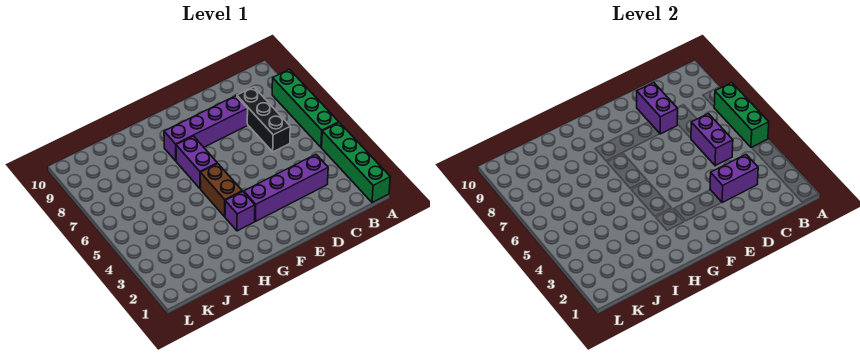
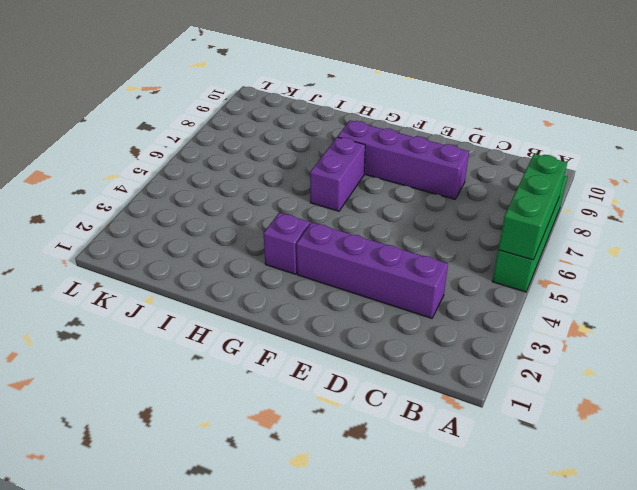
none -> green brick A1:A4 level 1
none -> black brick C6:C8 level 1
none -> brown brick G4:G5 level 1

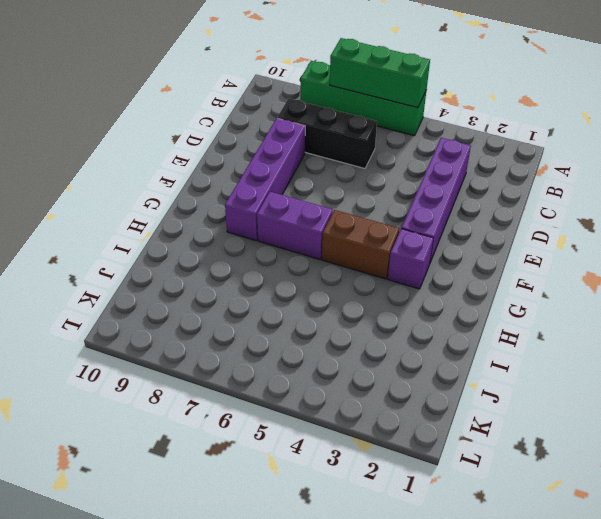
none -> green brick A1:A4 level 1
none -> purple brick C3:D3 level 2
none -> purple brick C5:C6 level 2

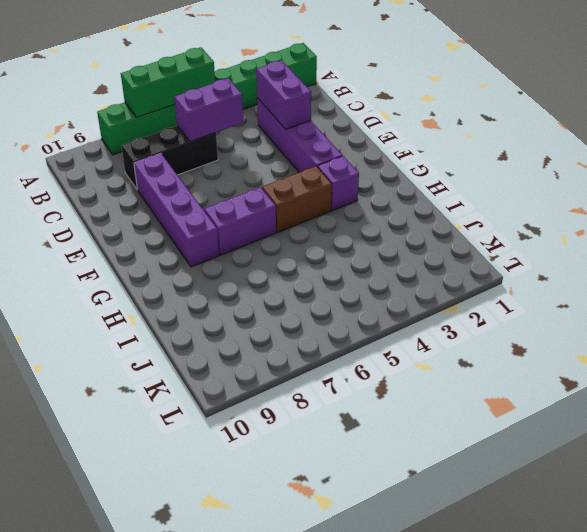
none -> purple brick D8:D9 level 2

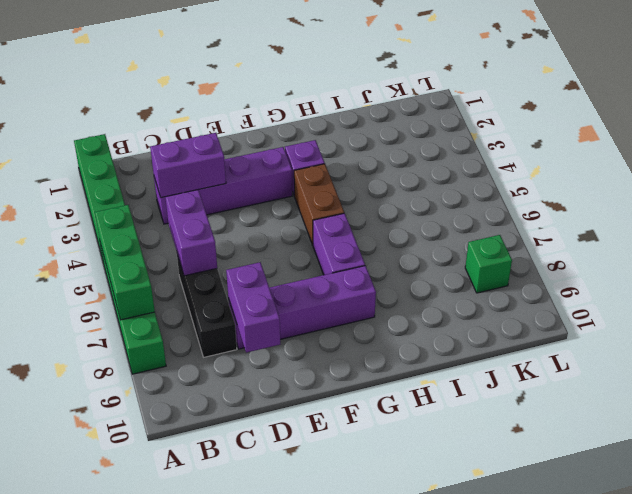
green brick K8 level 1 -> none

